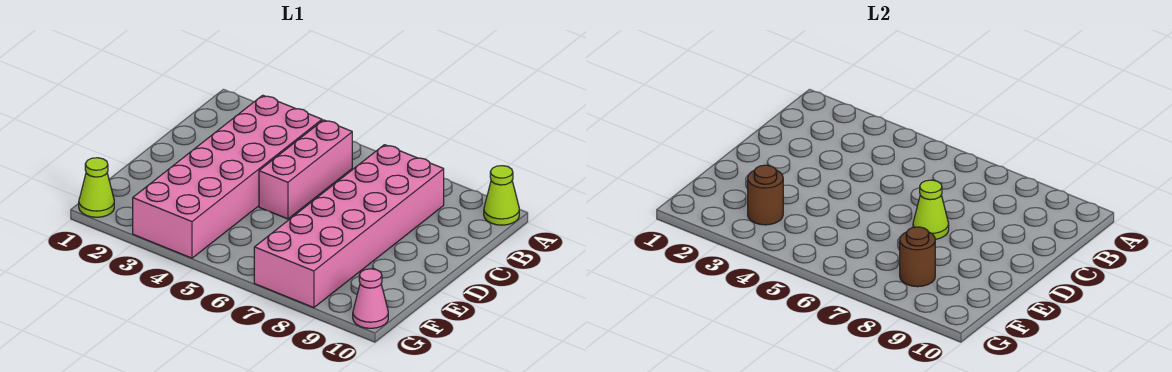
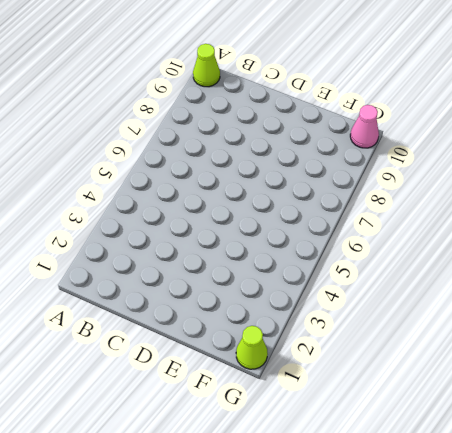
none -> pink brick B3:G4 level 1
none -> pink brick B5:D5 level 1

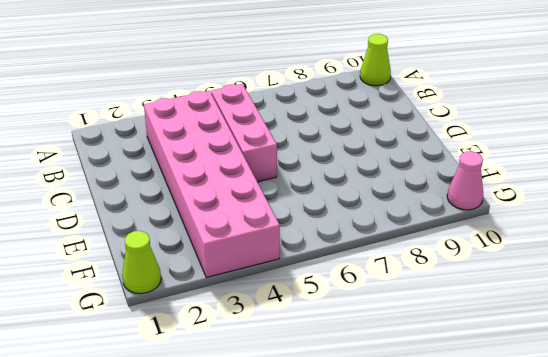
none -> pink brick B7:G8 level 1
none -> lime cone D7 level 2

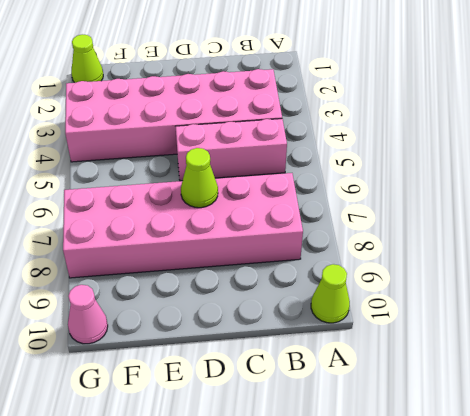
none -> brown round brick F3 level 2
none -> brown round brick F8 level 2

